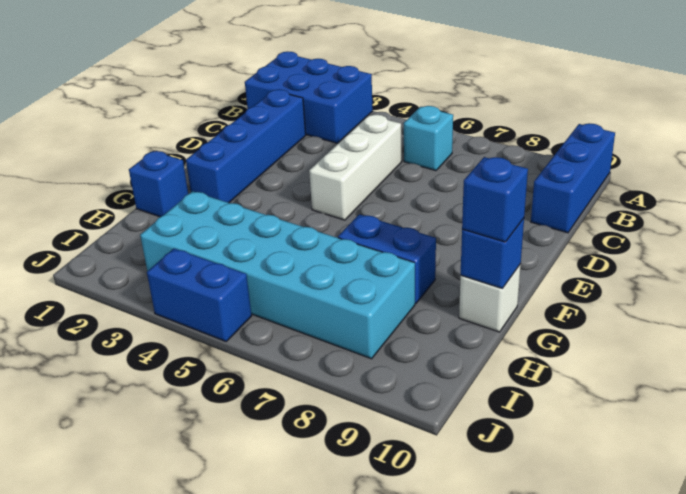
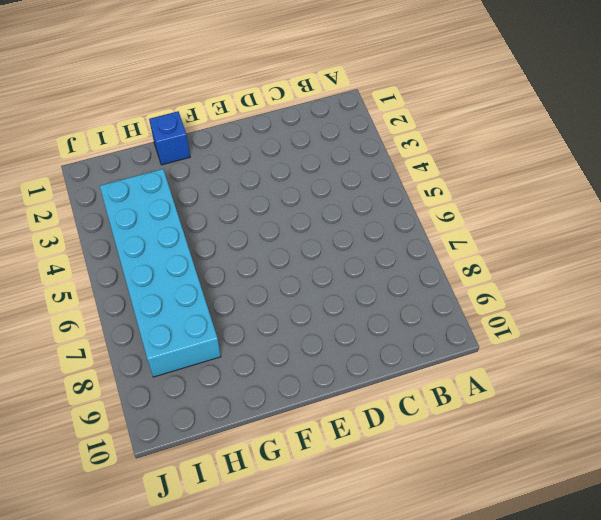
none -> blue brick A1:B3 level 1
none -> blue brick A10:C10 level 1
none -> cyan brick B6 level 1

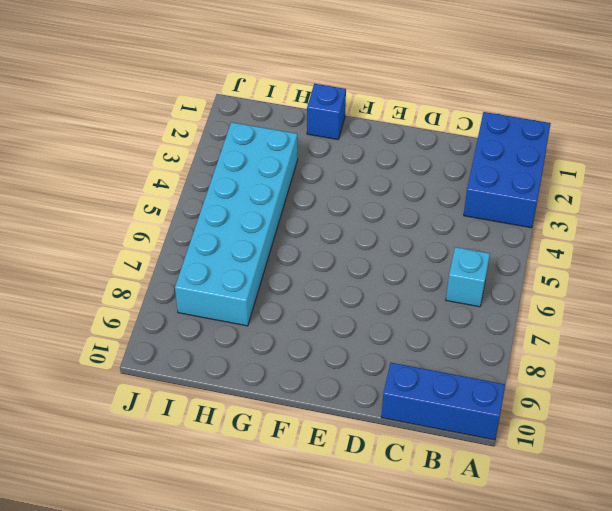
none -> blue brick C2:F2 level 1
none -> white brick C5:E5 level 1
none -> blue brick G7:G8 level 1

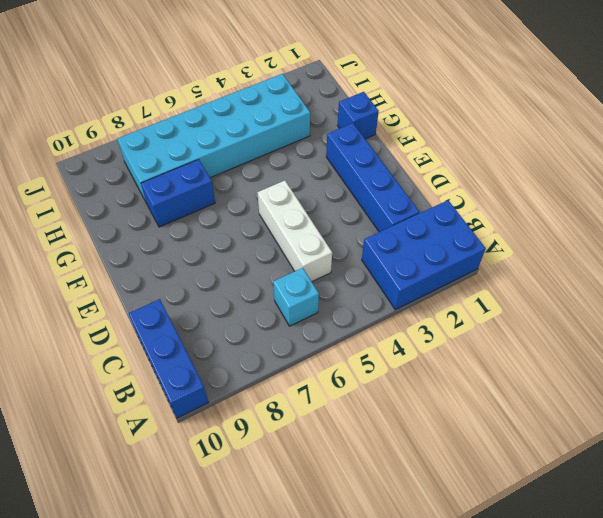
none -> white brick G10 level 1
none -> blue brick J4:J5 level 1
none -> blue brick G10 level 2

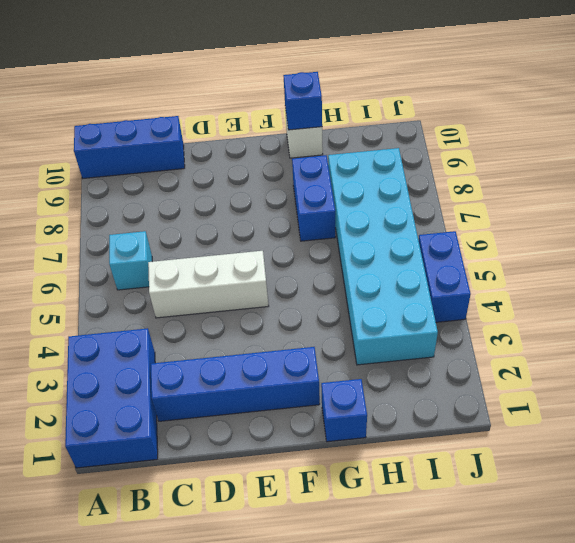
none -> blue brick G10 level 3

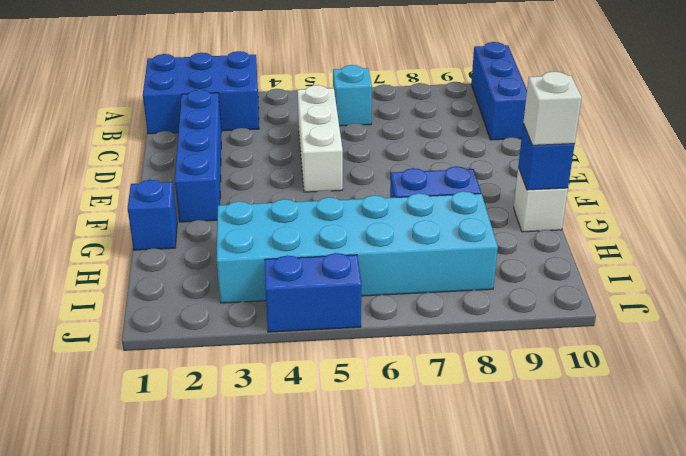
white brick G10 level 3 -> blue brick G10 level 3

